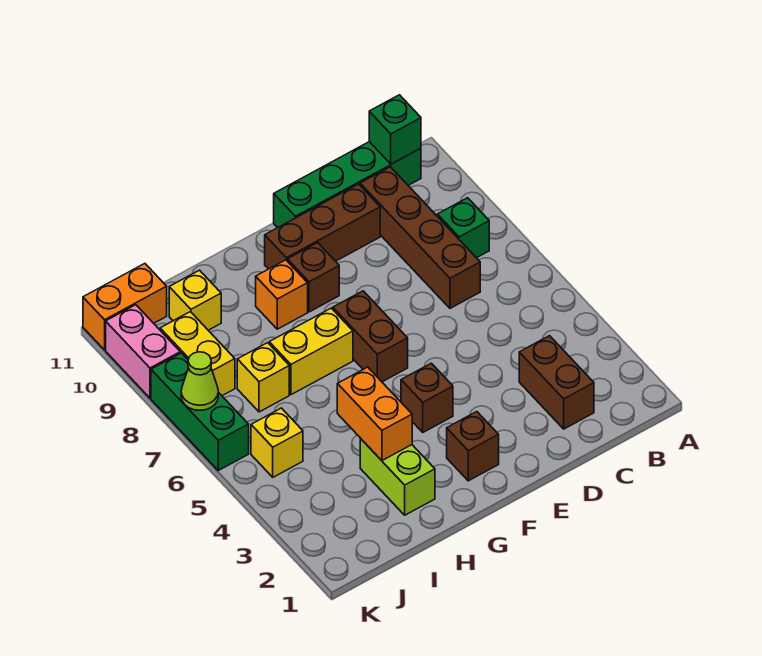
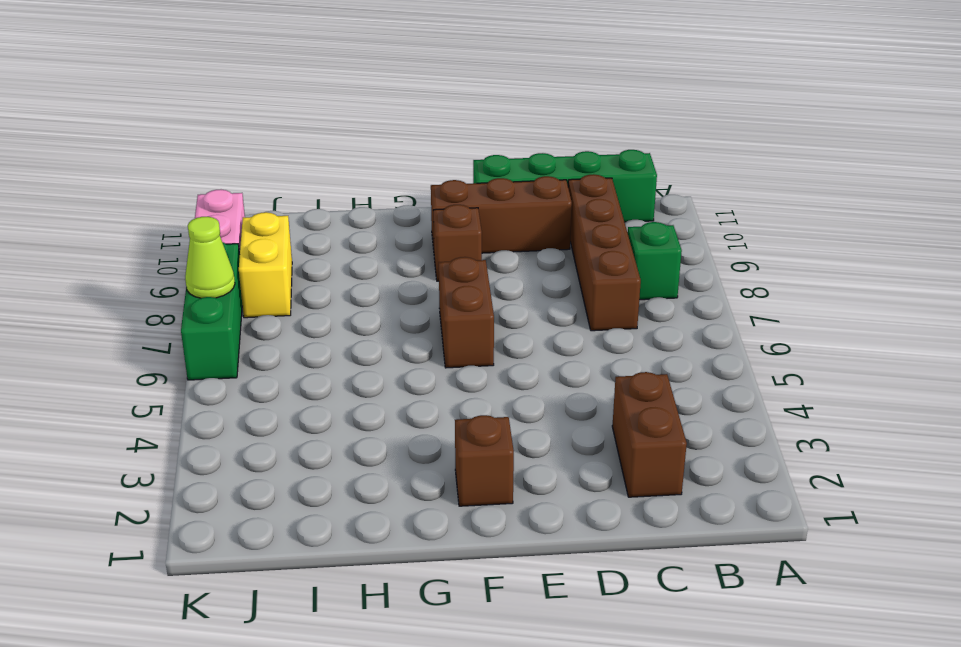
none -> brown brick F4 level 1
none -> yellow brick G7:H7 level 1
none -> orange brick G9 level 1

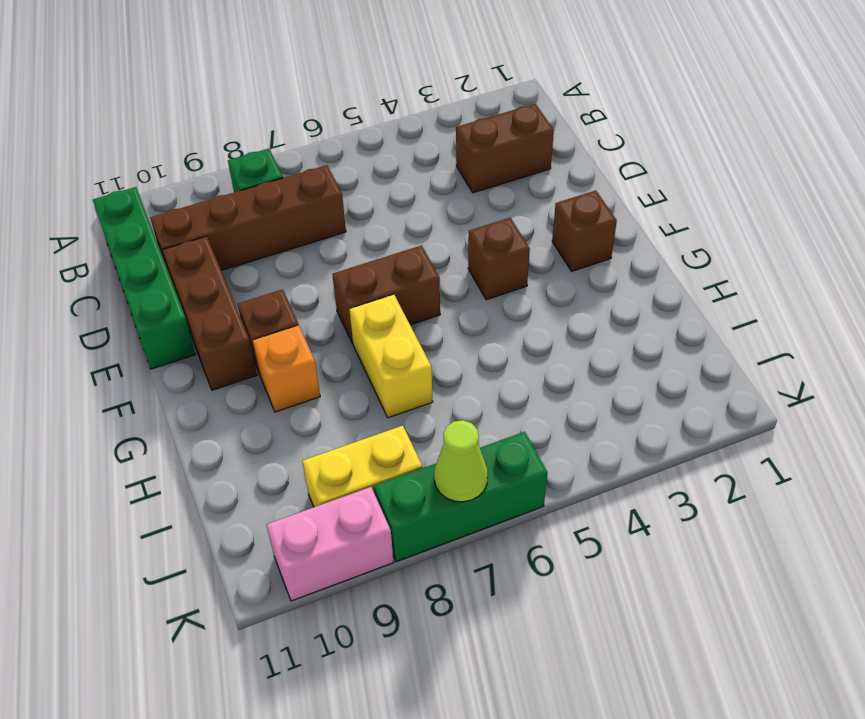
none -> lime brick H2:H3 level 1
none -> yellow brick I7 level 1
none -> yellow brick I10 level 1

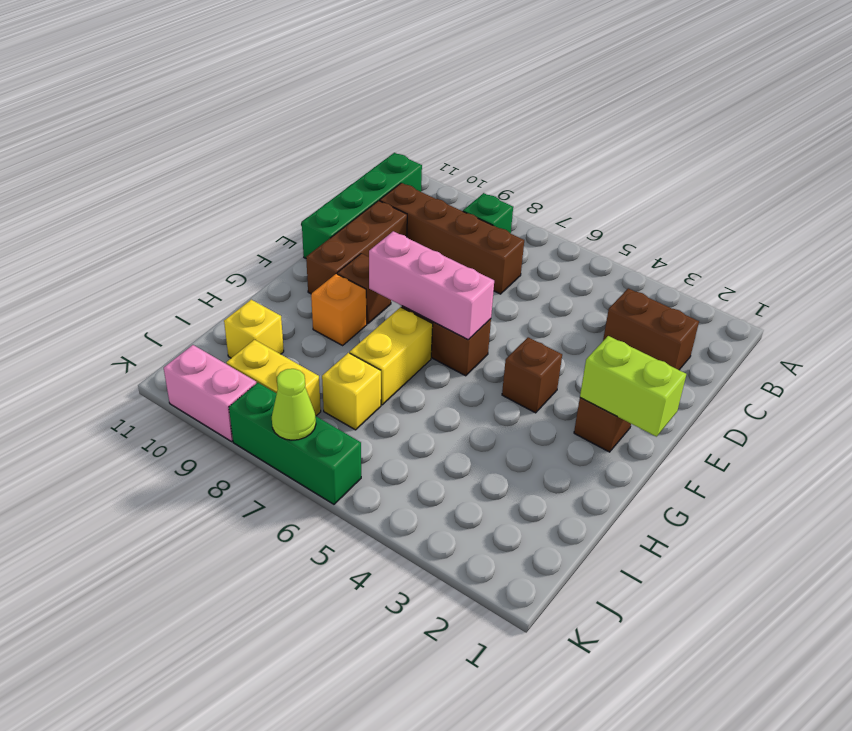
lime brick F1:F2 level 2 -> lime brick H2:H3 level 1
pink brick F6:F8 level 2 -> none
none -> yellow brick J5 level 1
none -> orange brick J11:K11 level 1
none -> green brick B11 level 2

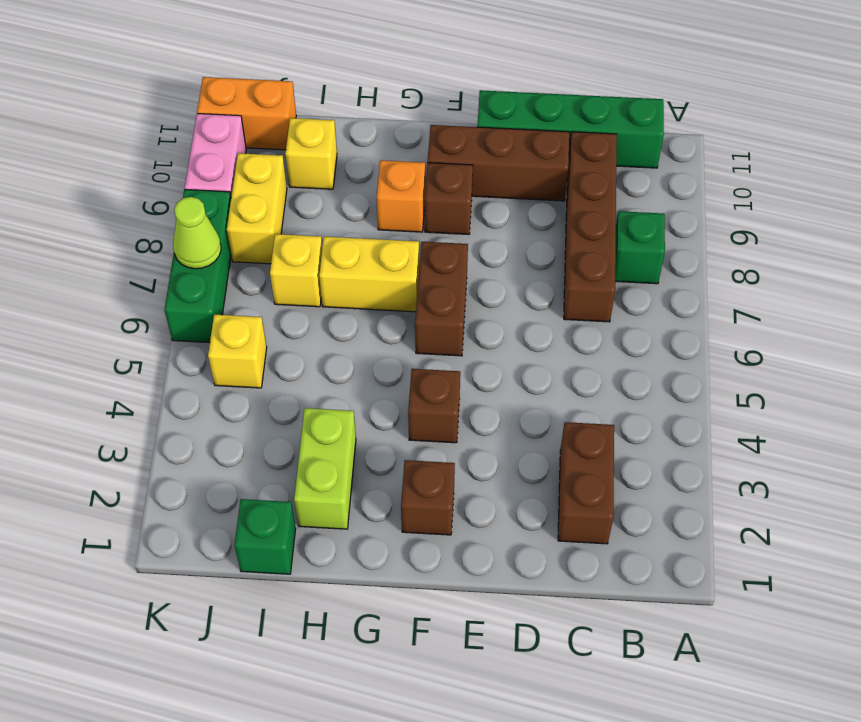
green brick I1 level 1 -> green brick B11 level 2
none -> orange brick H3:H4 level 2

